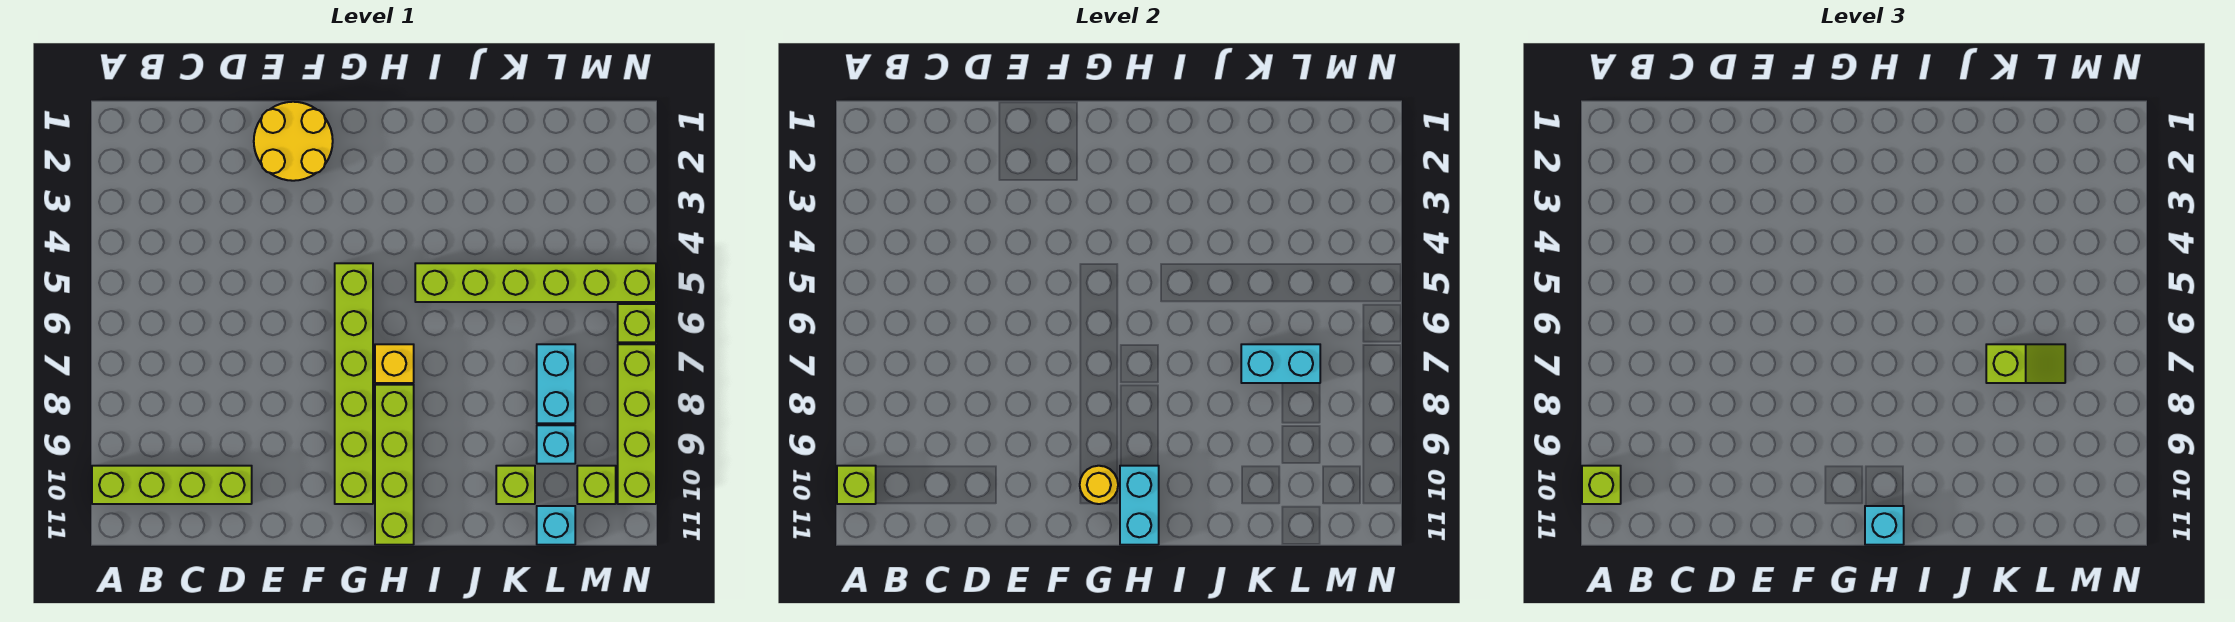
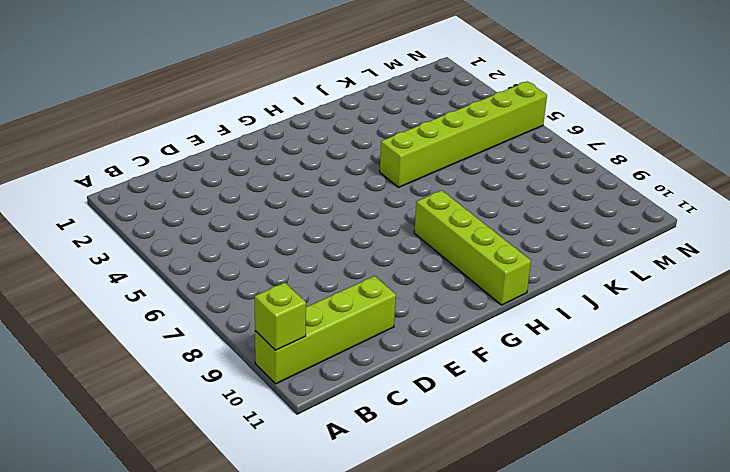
none -> yellow round brick E1:F2 level 1
none -> lime brick G5:G10 level 1
none -> yellow brick H7 level 1

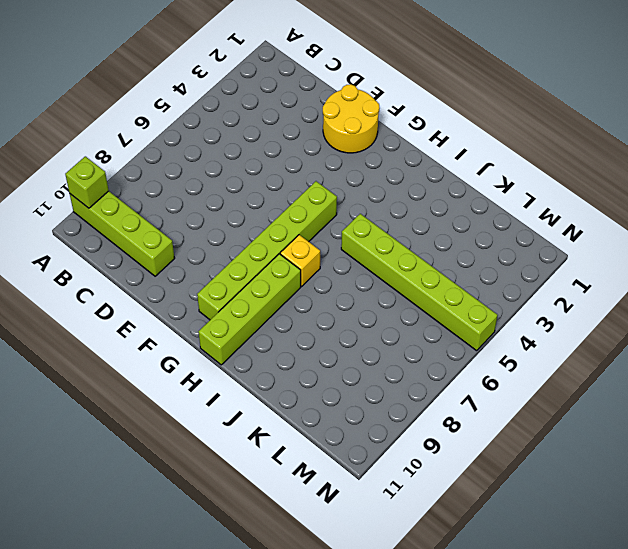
none -> lime brick K10 level 1
none -> cyan brick L7:L8 level 1
none -> cyan brick L9 level 1

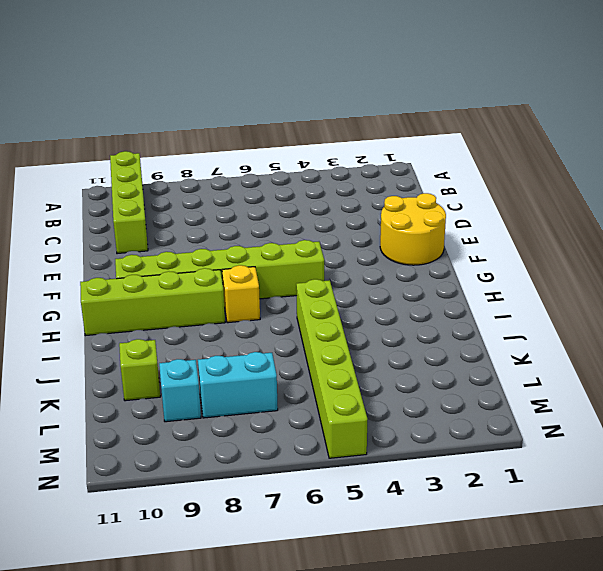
none -> cyan brick L11 level 1
none -> lime brick M10 level 1
none -> lime brick N6 level 1

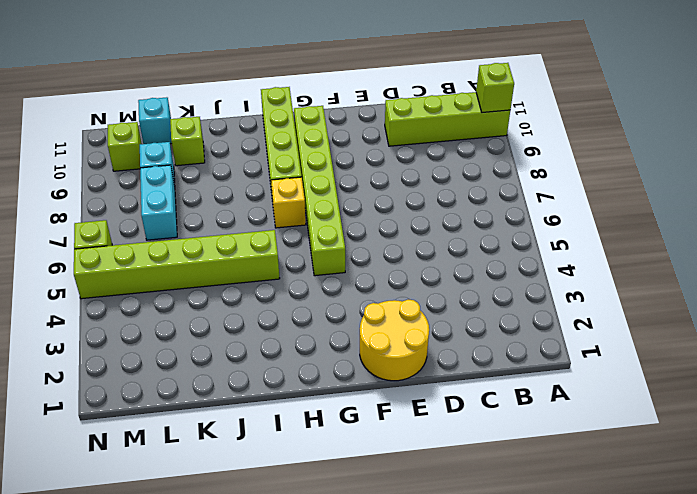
none -> lime brick N7:N10 level 1
none -> yellow round brick G10 level 2
none -> cyan brick H10:H11 level 2

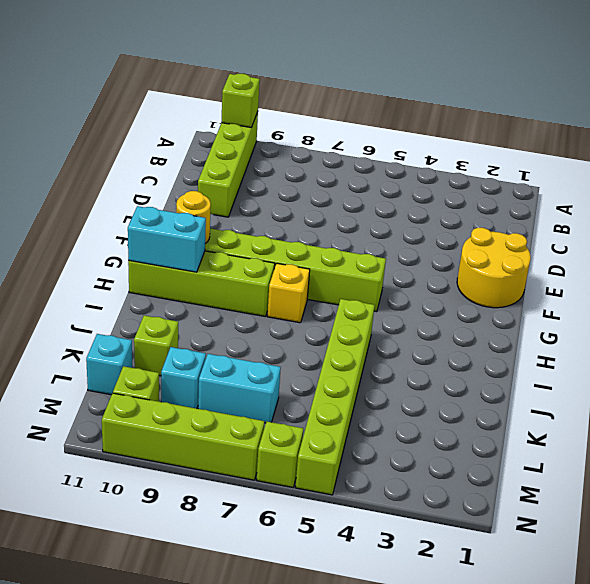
none -> cyan brick K7:L7 level 2
none -> lime brick A10 level 3
none -> cyan brick H11 level 3

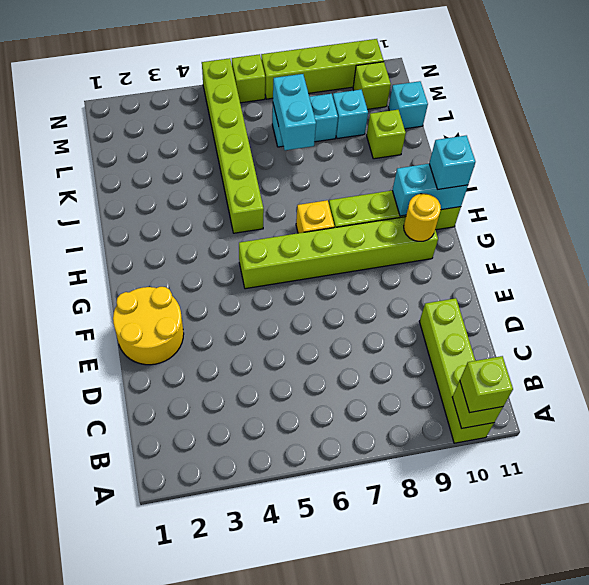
none -> lime slope K7:L7 level 3 top K

